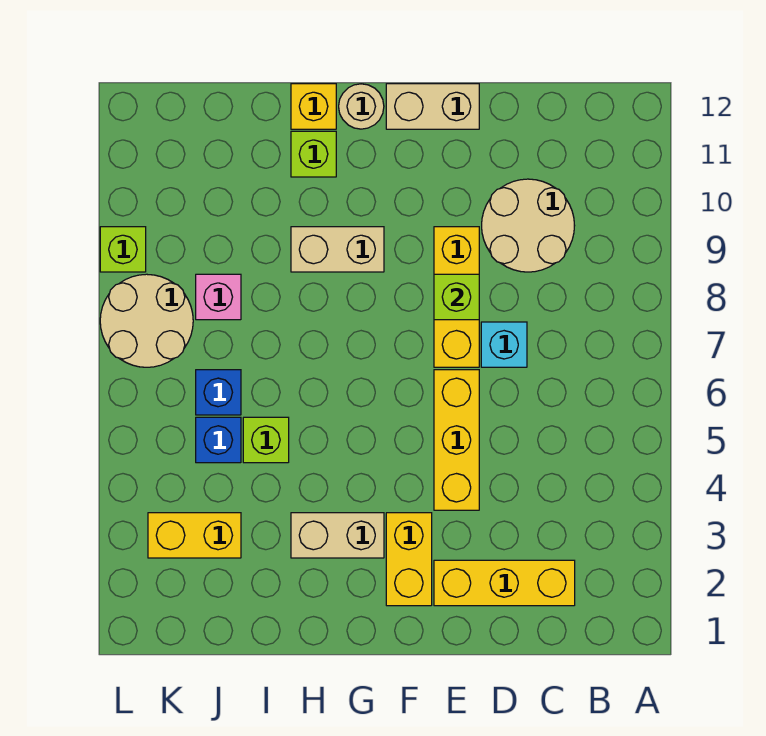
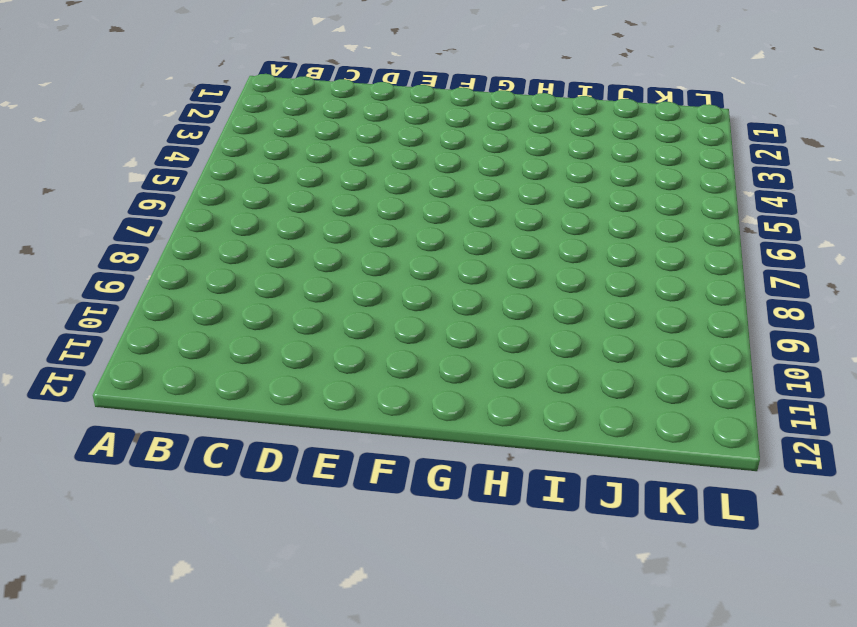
none -> yellow brick C2:E2 level 1
none -> tan round brick C9:D10 level 1
none -> cyan brick D7 level 1

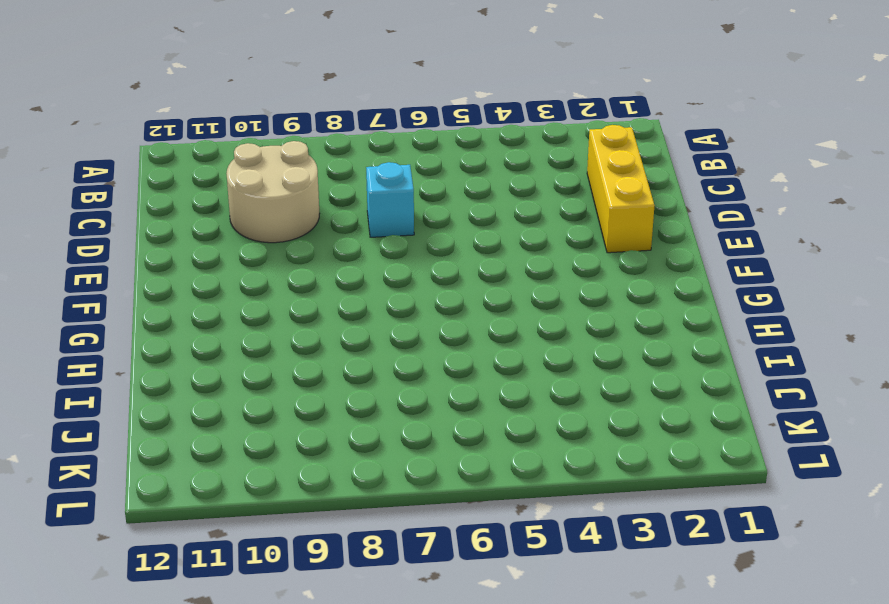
none -> yellow brick E4:E6 level 1
none -> yellow brick E7:E9 level 1
none -> tan brick E12:F12 level 1

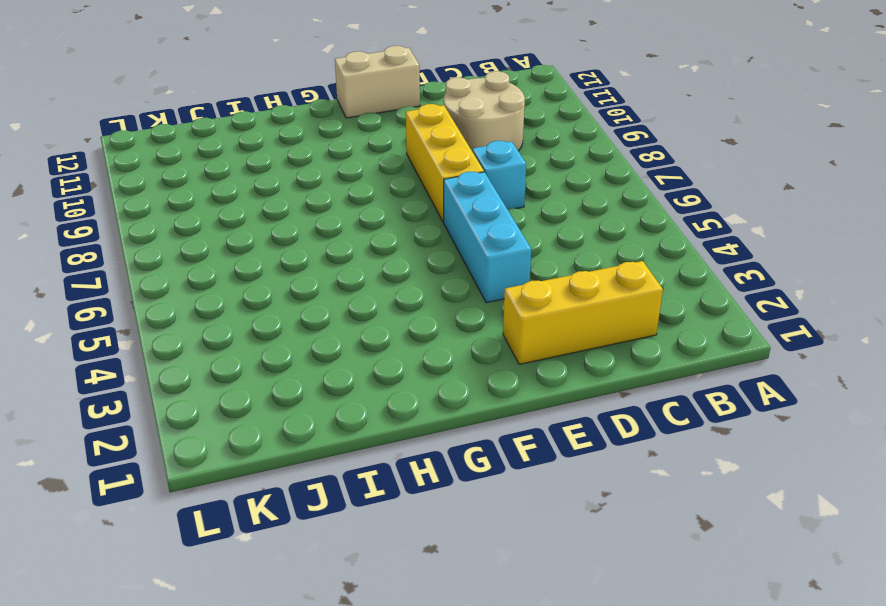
cyan brick E4:E6 level 1 -> yellow brick E4:E6 level 1
none -> yellow brick F2:F3 level 1
none -> tan brick G3:H3 level 1
none -> tan brick G9:H9 level 1

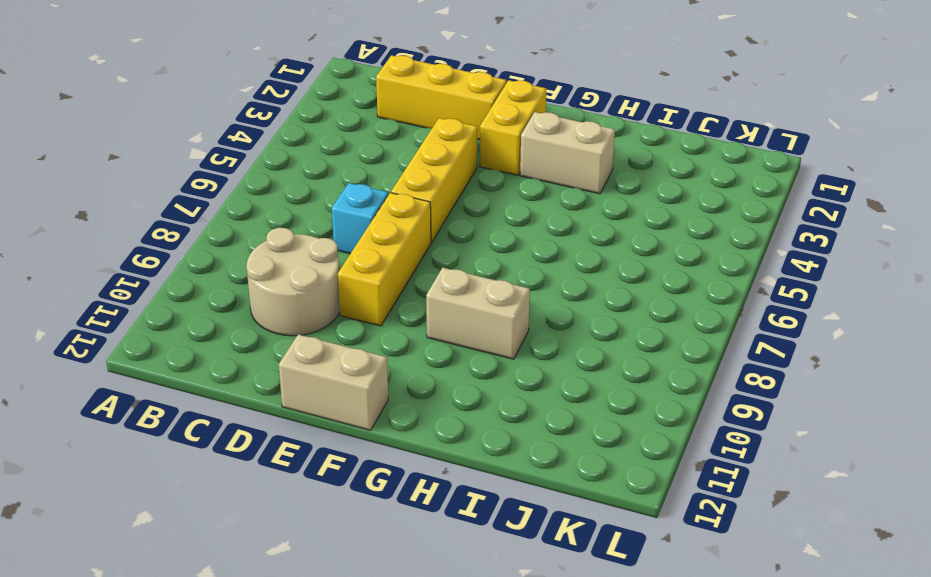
none -> tan round brick G12 level 1
none -> lime brick H11 level 1
none -> yellow brick H12 level 1

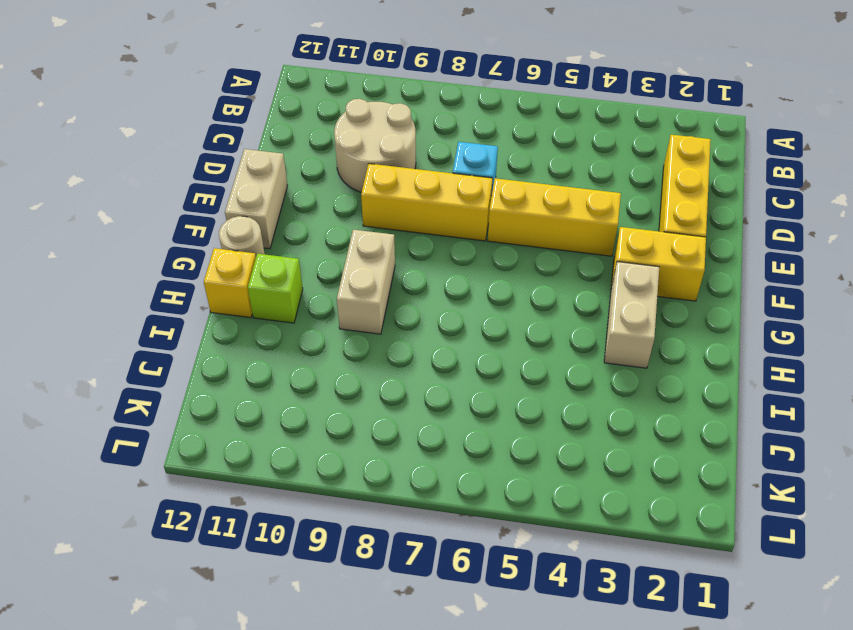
none -> lime brick I5 level 1
none -> yellow brick J3:K3 level 1
none -> blue brick J5 level 1

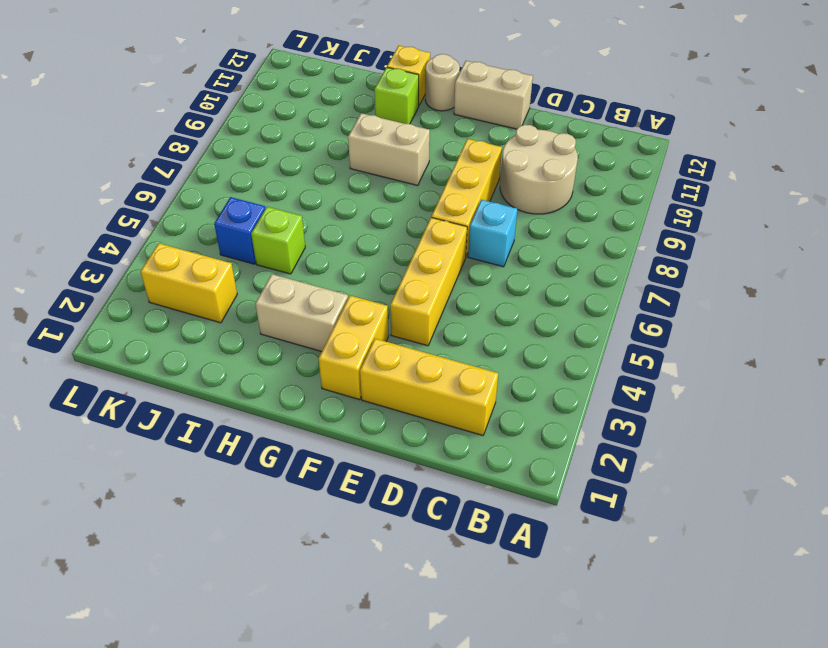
none -> blue brick J6 level 1
none -> pink brick J8 level 1
none -> tan round brick K7:L8 level 1

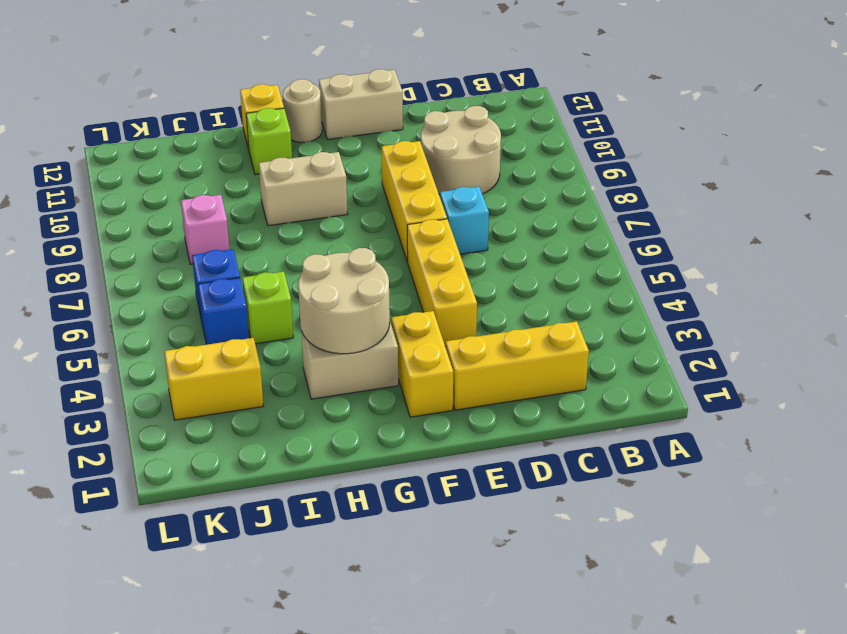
tan round brick G3:H4 level 2 -> tan round brick K7:L8 level 1
none -> lime brick L9 level 1
none -> lime brick E8 level 2

